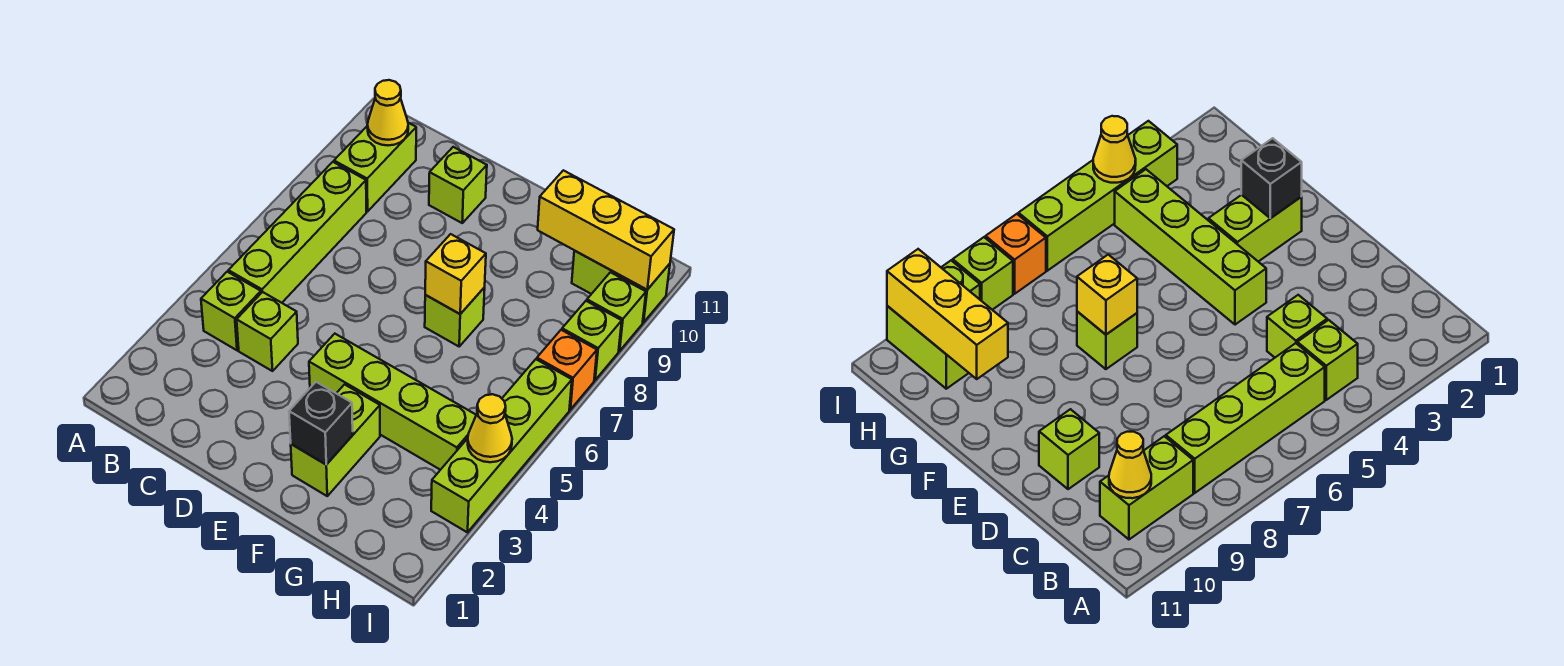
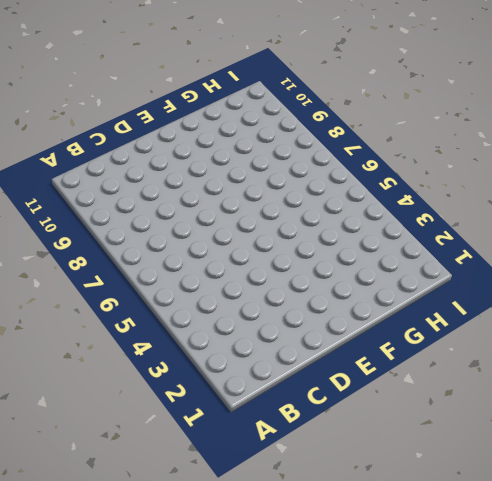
none -> lime brick B4 level 1
none -> lime brick B5:B8 level 1
none -> lime brick B9:B10 level 1

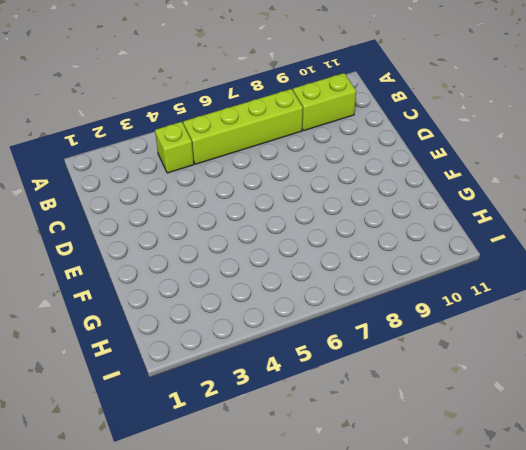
none -> lime brick C4 level 1
none -> lime brick D10 level 1
none -> lime brick E4:H4 level 1

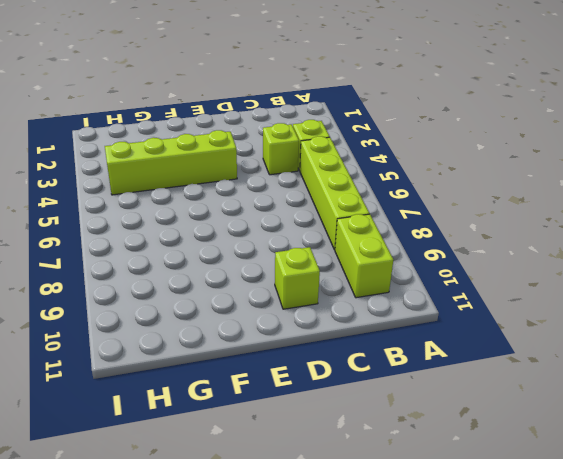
none -> lime brick F2:F3 level 1
none -> lime brick F7 level 1
none -> lime brick H10:I10 level 1

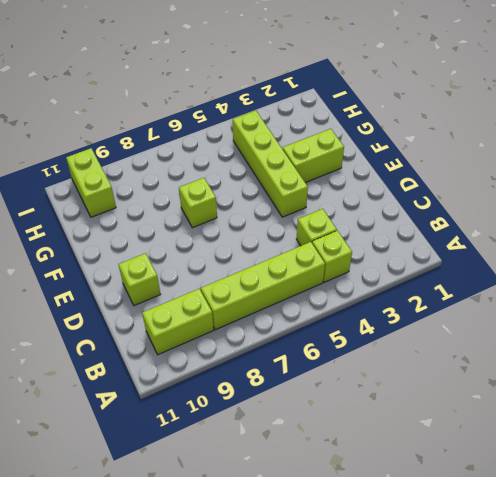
none -> lime brick I3:I6 level 1
none -> orange brick I7 level 1
none -> lime brick I8 level 1

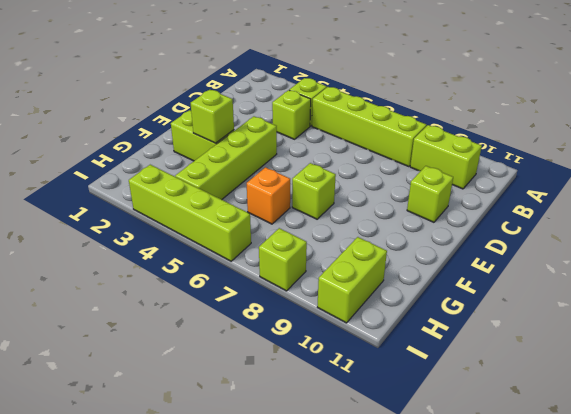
lime brick F3 level 2 -> lime brick I9 level 1
orange brick G6 level 1 -> orange brick I7 level 1
none -> yellow cone B10 level 2
none -> black brick F2 level 2
none -> yellow brick F7 level 2

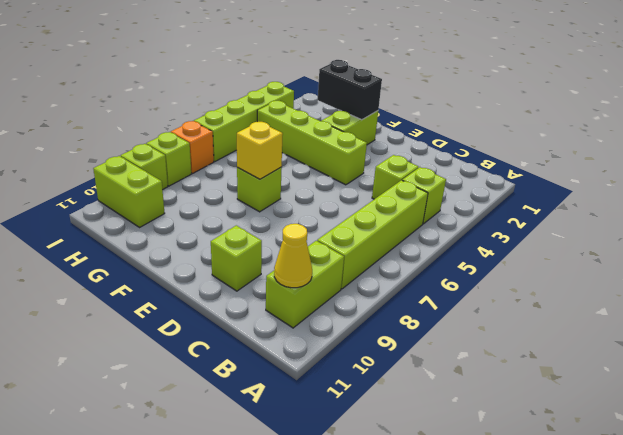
black brick F2:G2 level 2 -> black brick F2 level 2
none -> yellow brick G10:I10 level 2
none -> yellow cone I4 level 2

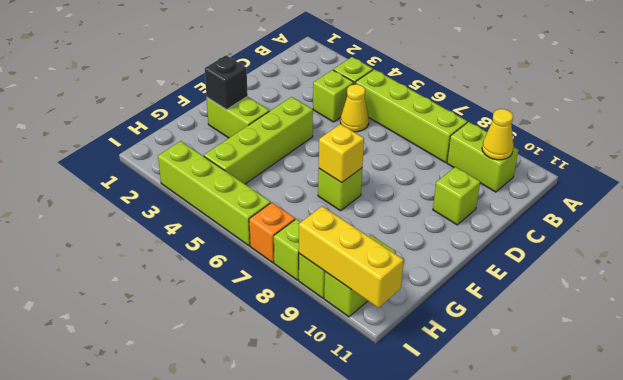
yellow cone C5 level 1 -> yellow cone I4 level 2
yellow brick I9:I11 level 2 -> yellow brick G10:I10 level 2

